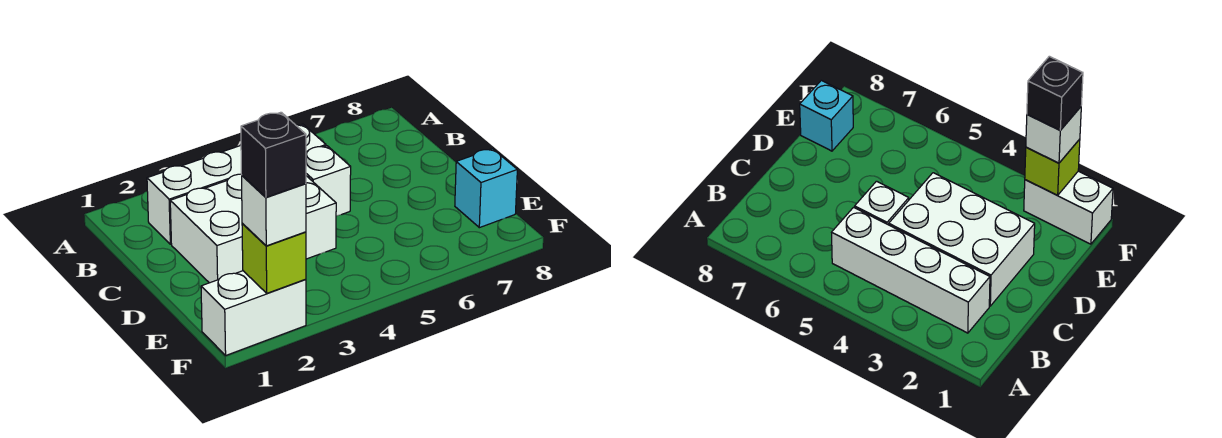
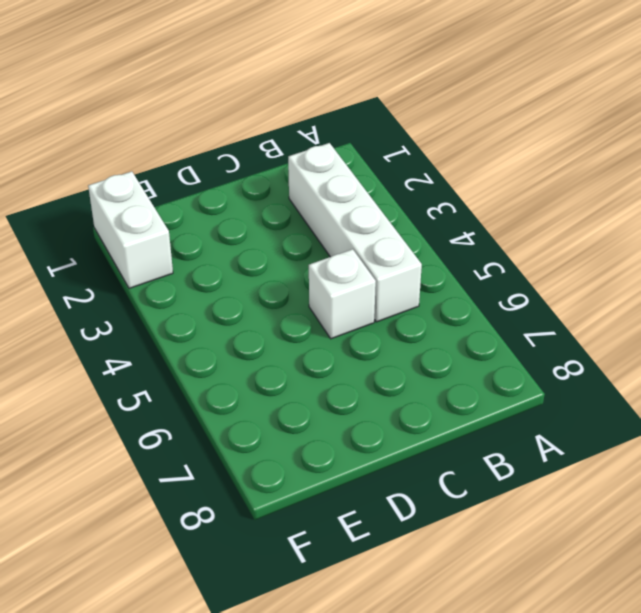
none -> white brick C2:D4 level 1
none -> cyan brick E8 level 1

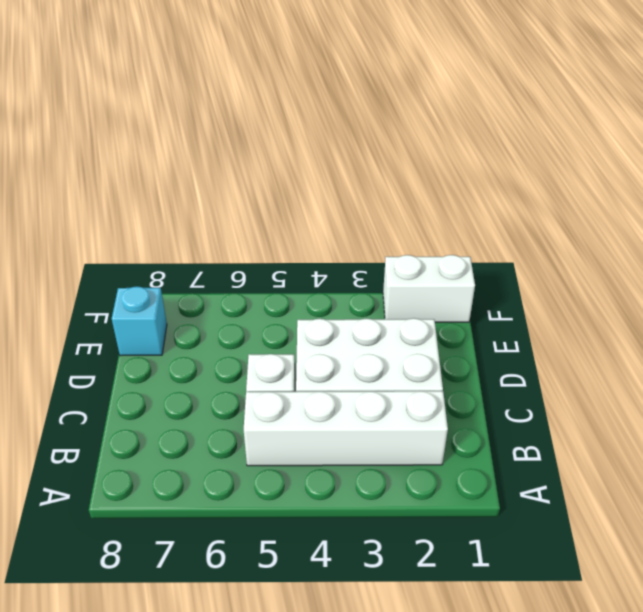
none -> lime brick F2 level 2
none -> white brick F2 level 3

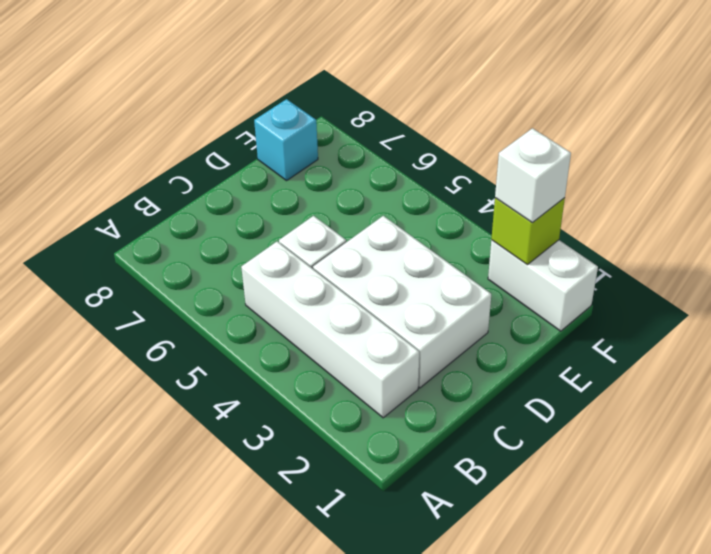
none -> black brick F2 level 4

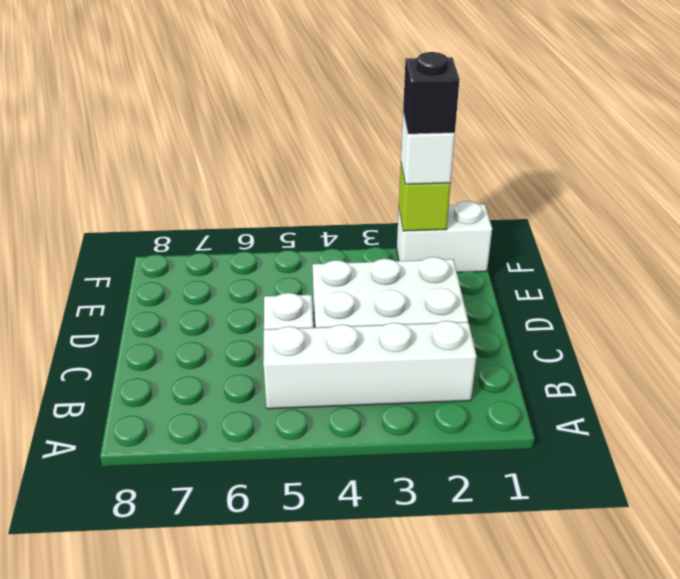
none -> cyan brick E8 level 1

